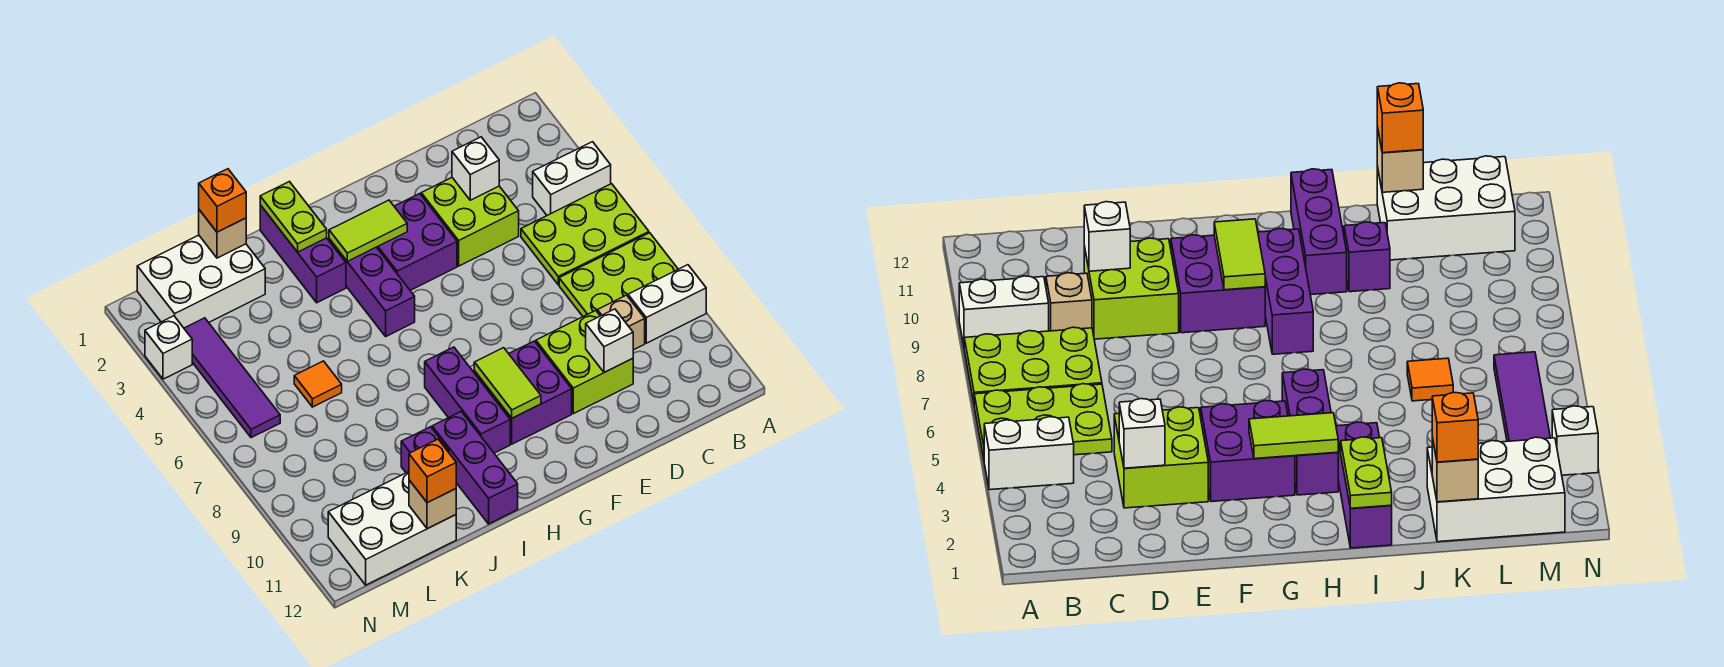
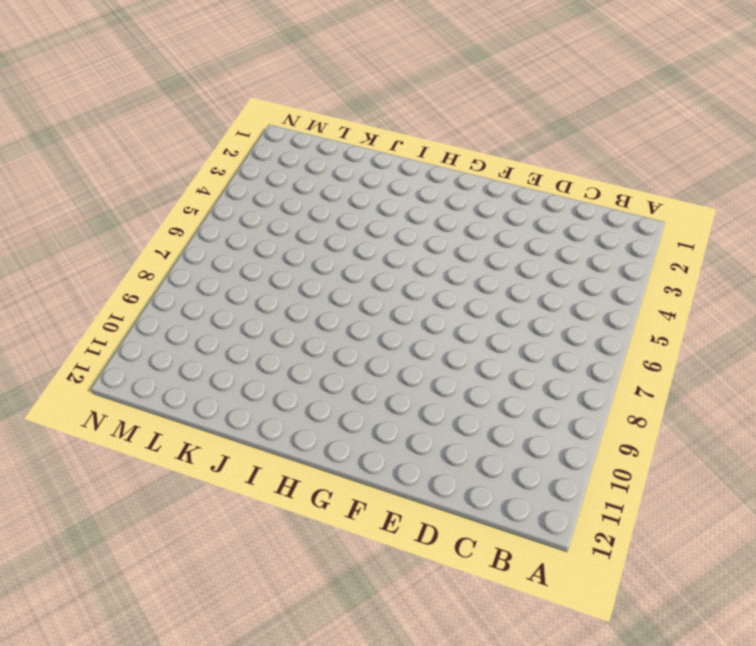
none -> white brick A4:B4 level 1
none -> lime plate A5:C6 level 1
none -> lime plate A7:C8 level 1

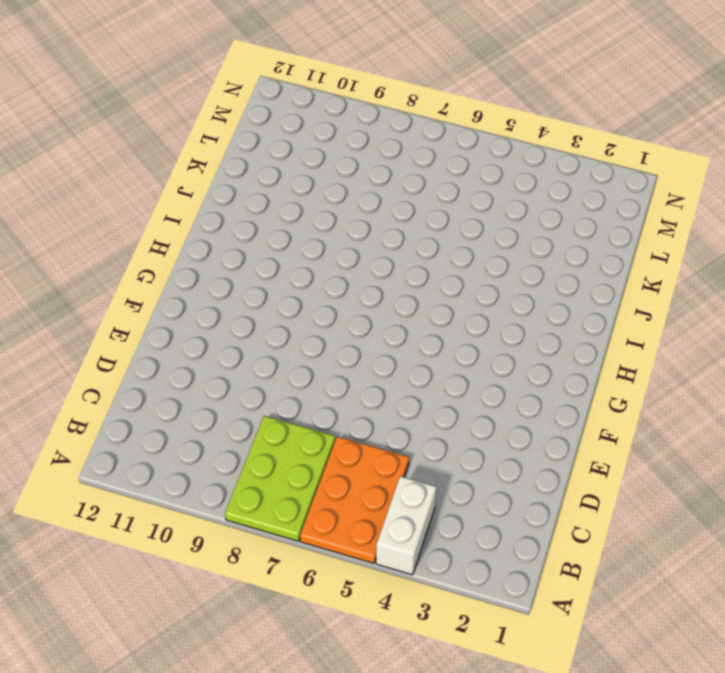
orange plate A5:C6 level 1 -> lime plate A5:C6 level 1
none -> white brick A9:B9 level 1
none -> tan brick C9 level 1
none -> lime brick D3:E4 level 1

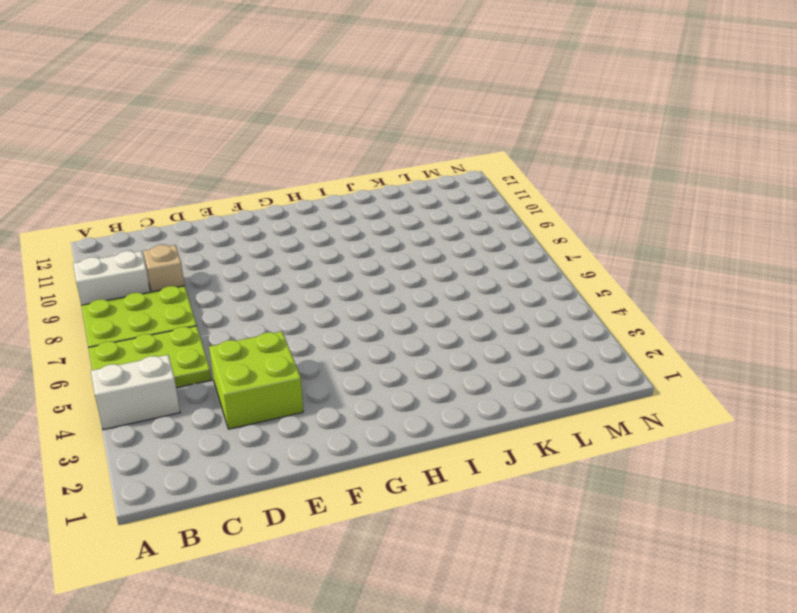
none -> lime brick D9:E10 level 1
none -> purple brick F3:G4 level 1
none -> purple brick F9:G10 level 1

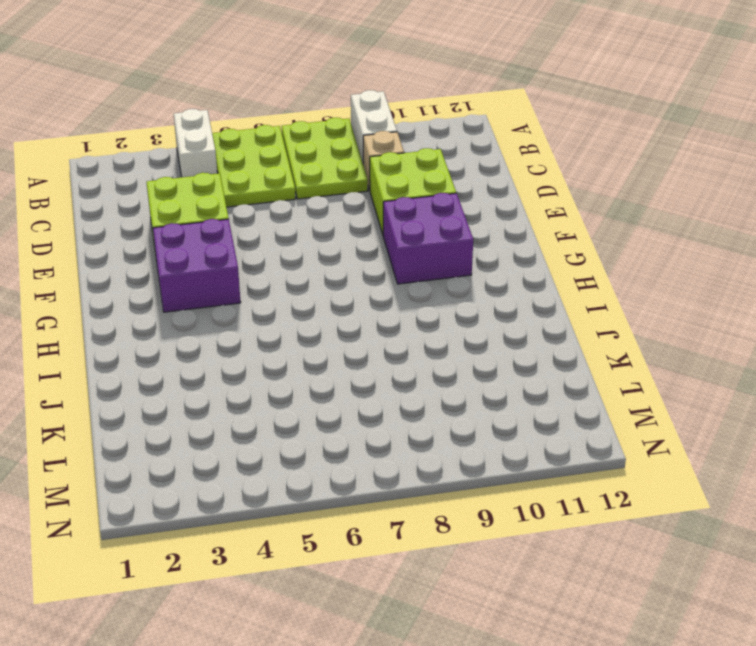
none -> purple brick H3:H5 level 1
none -> purple brick H8:H10 level 1
none -> purple brick I1:I3 level 1

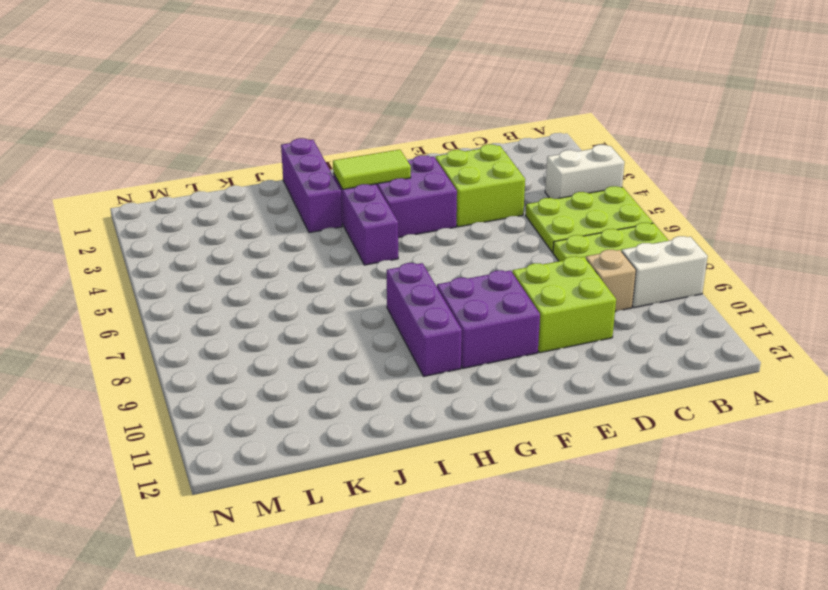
none -> purple brick I10:I12 level 1
none -> purple brick J10 level 1
none -> white brick K1:M2 level 1

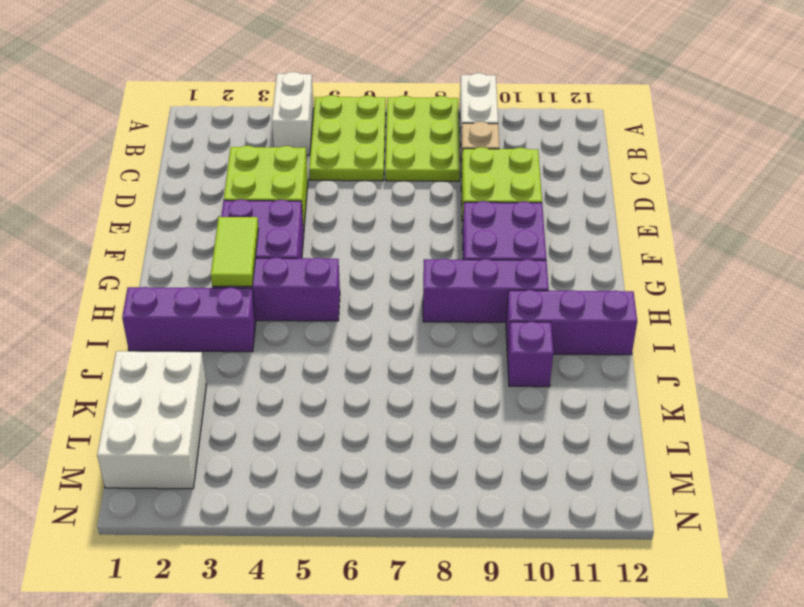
none -> orange tile K6 level 1
none -> white brick K11:M12 level 1
none -> purple tile M3:M6 level 1

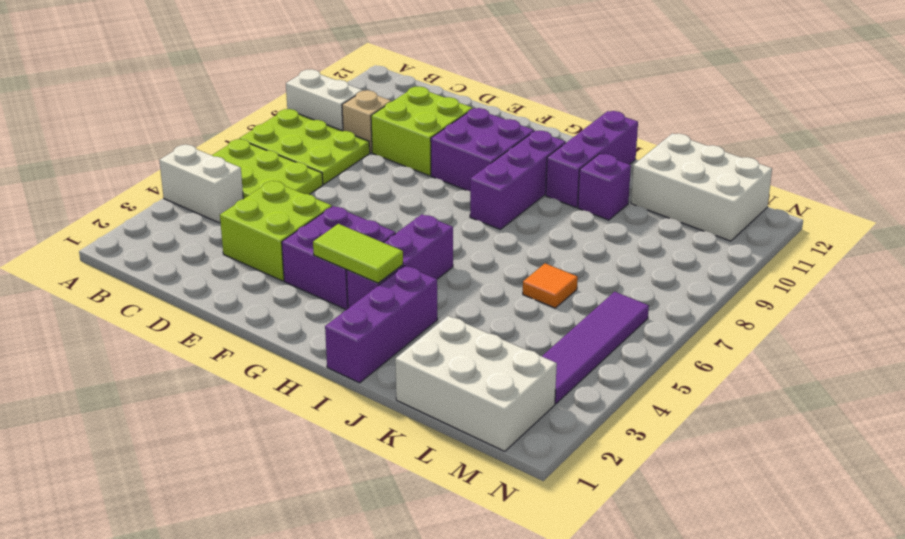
none -> white brick N3 level 1
none -> white brick D3 level 2
none -> white brick D10 level 2

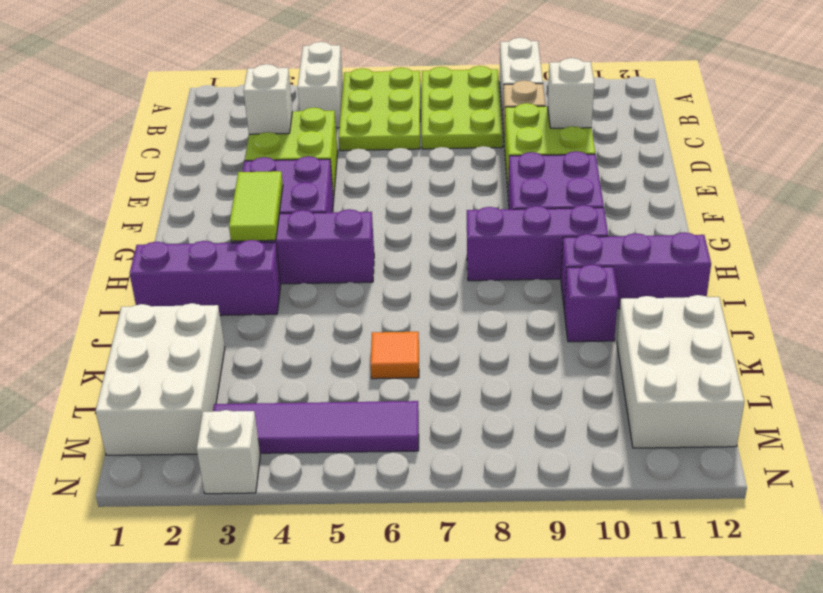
none -> lime tile G9:G10 level 2
none -> lime plate I1:I2 level 2
none -> tan brick K1 level 2

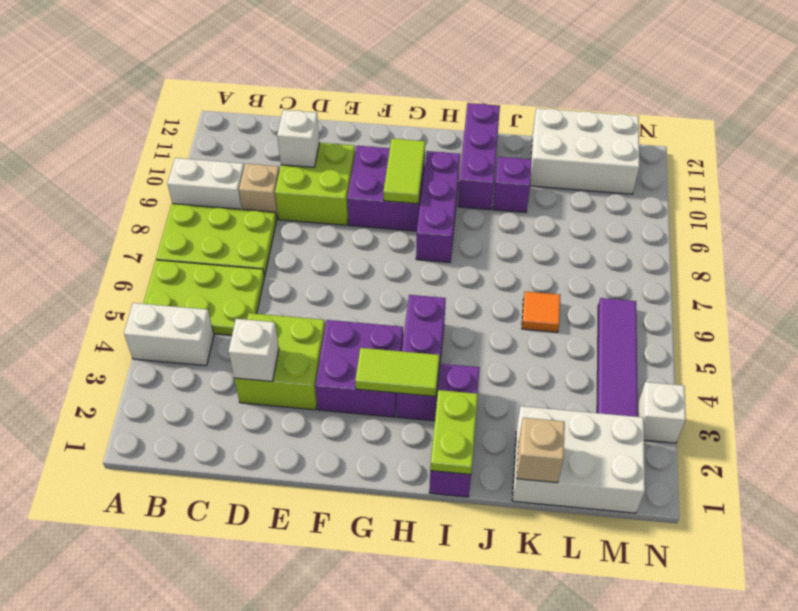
none -> tan brick K12 level 2
none -> orange brick K1 level 3
none -> orange brick K12 level 3

